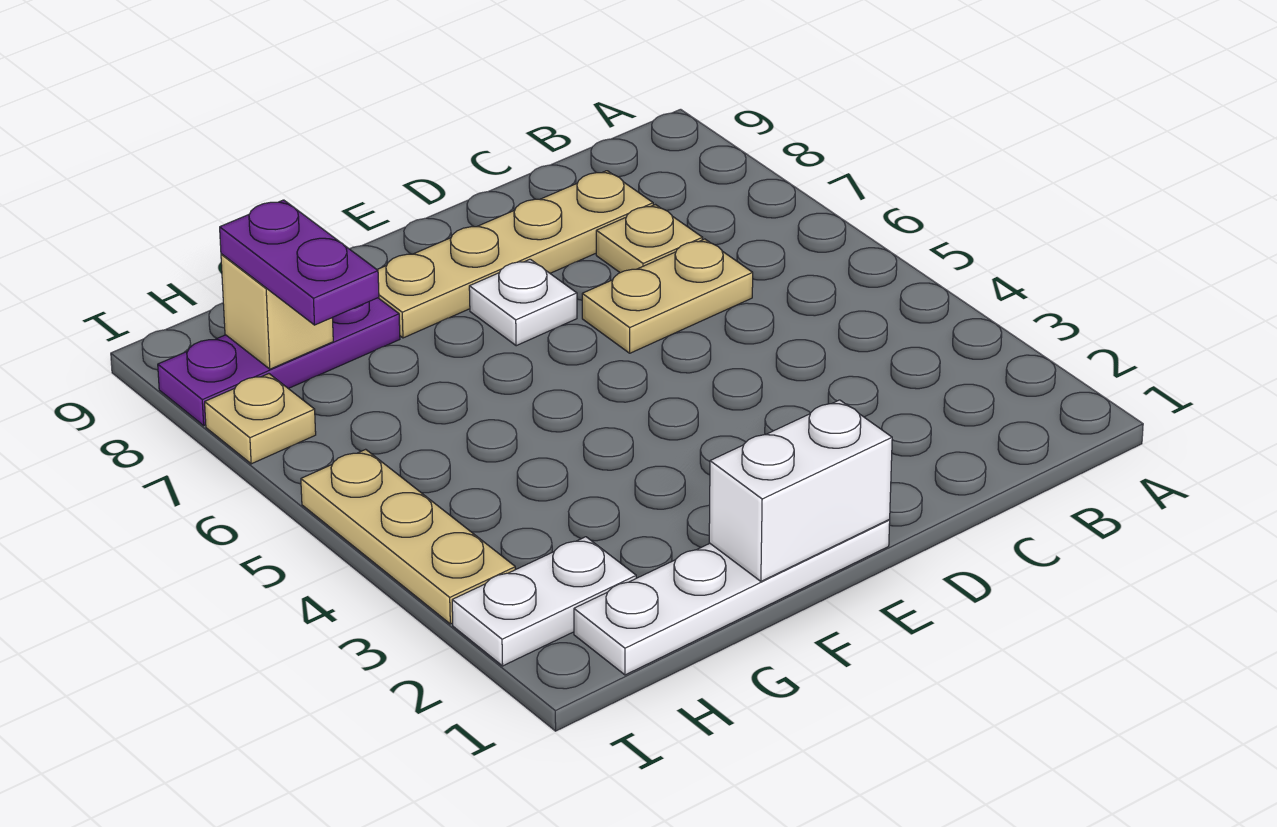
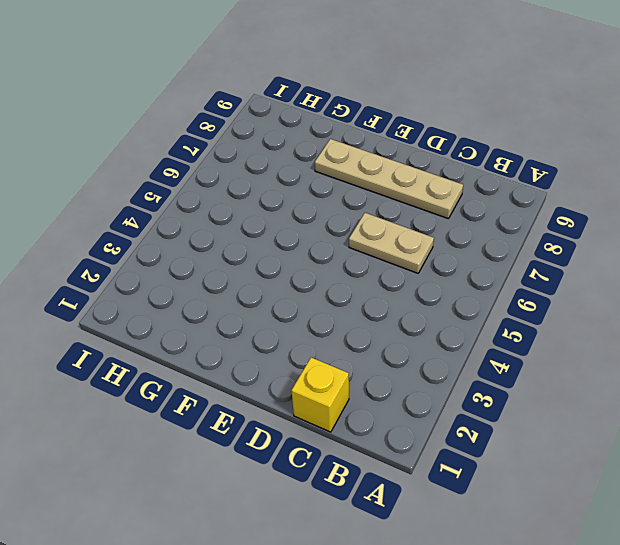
yellow brick C1 level 1 -> none
none -> tan plate C7 level 1
none -> white plate E1:H1 level 1
none -> white plate E7 level 1

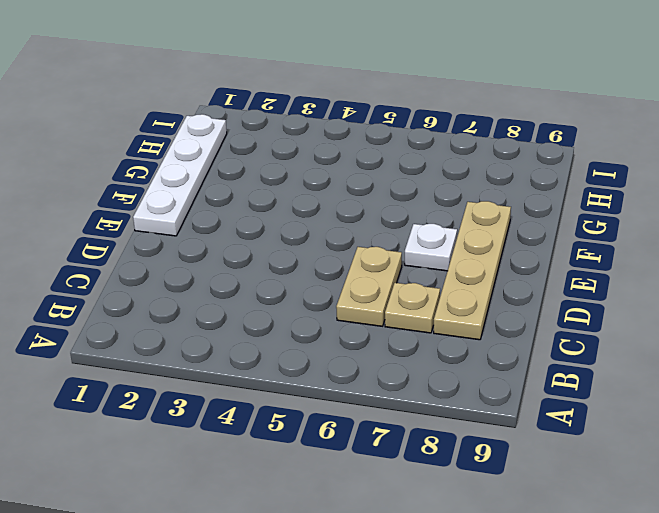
none -> purple plate G8:I8 level 1
none -> white plate H2:I2 level 1
none -> tan plate I3:I5 level 1

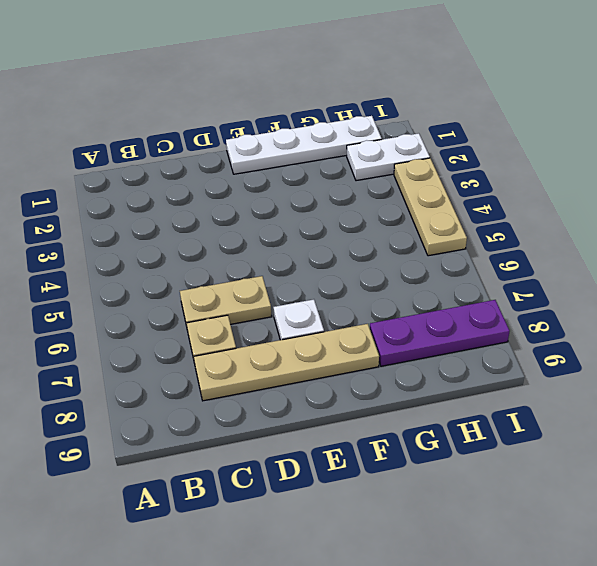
none -> tan plate I7 level 1
none -> white brick E1:F1 level 2
none -> tan brick H8 level 2

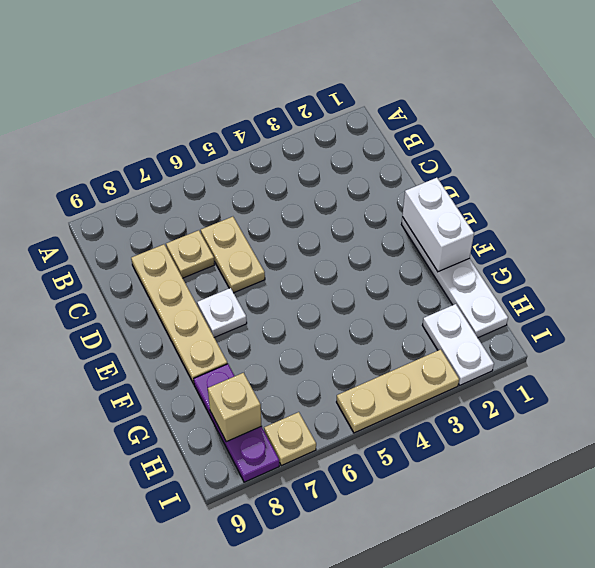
none -> purple plate H7:H8 level 3

